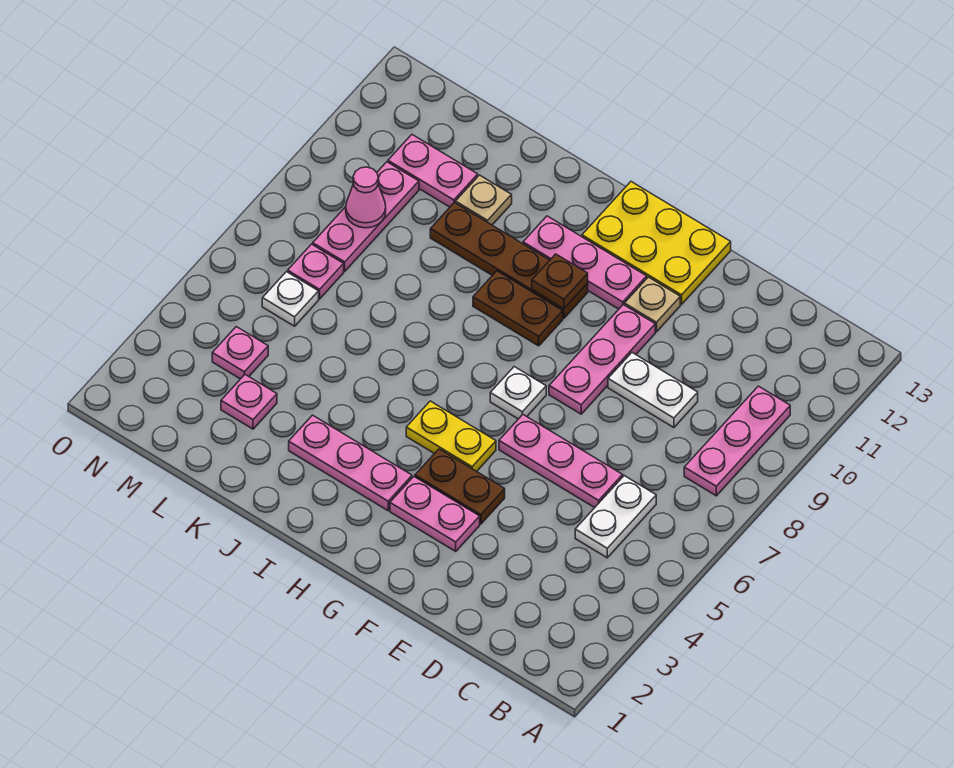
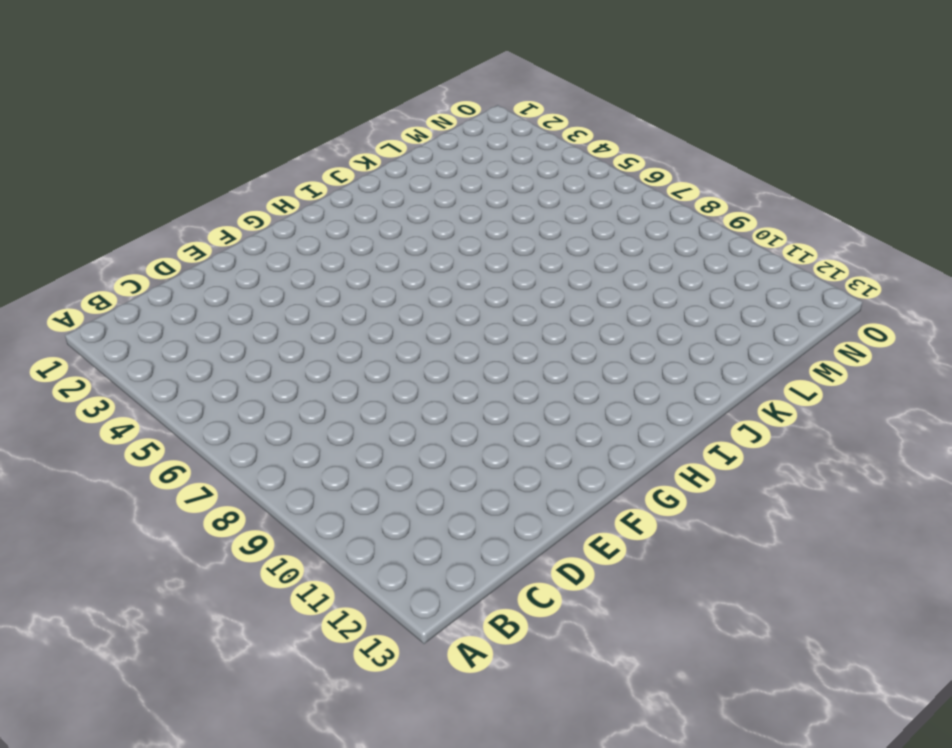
none -> pink plate B8:B10 level 1
none -> white plate C5:C6 level 1
none -> pink plate D6:F6 level 1

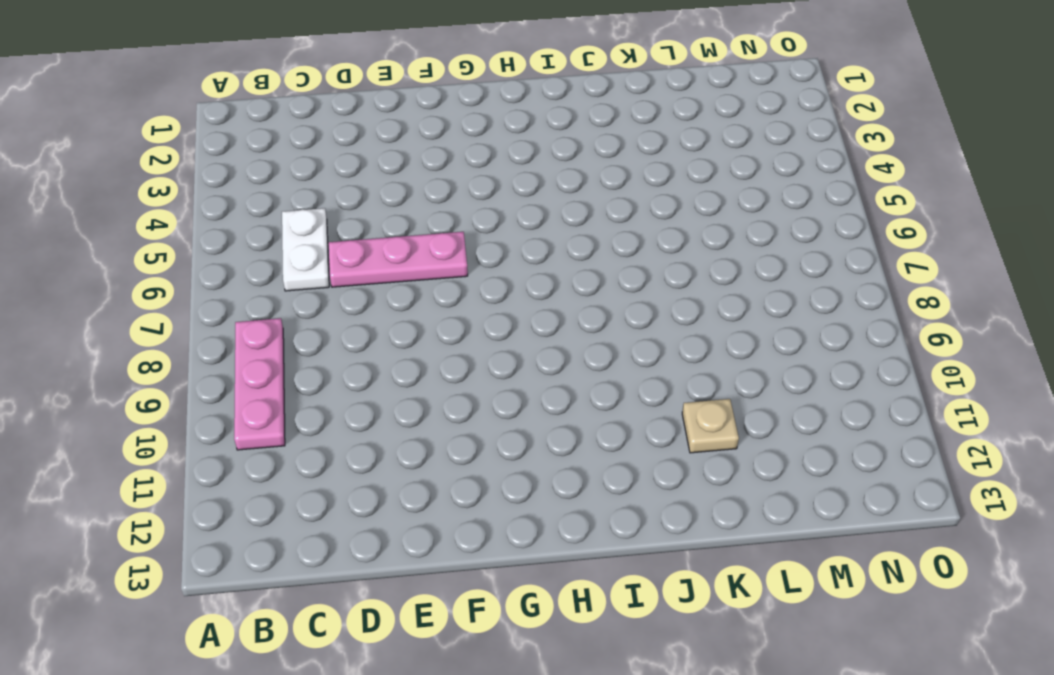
none -> white plate D9:E9 level 1
none -> pink plate F3:G3 level 1
none -> brown plate F4:G4 level 1

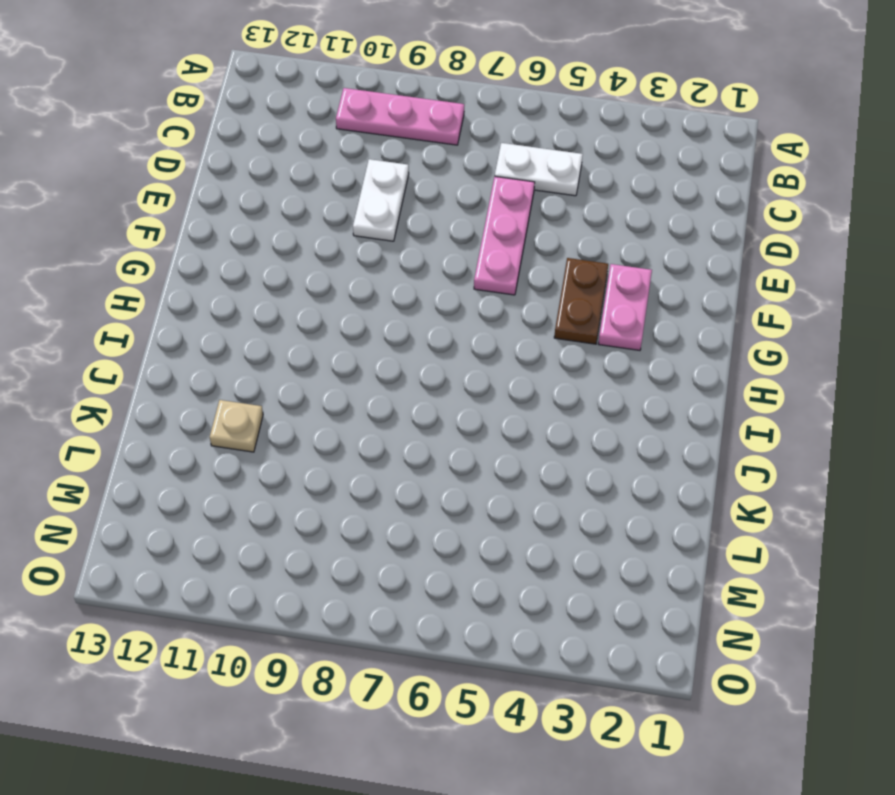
none -> pink plate F8:F10 level 1
none -> tan plate F11 level 1
none -> yellow plate F12:H13 level 1

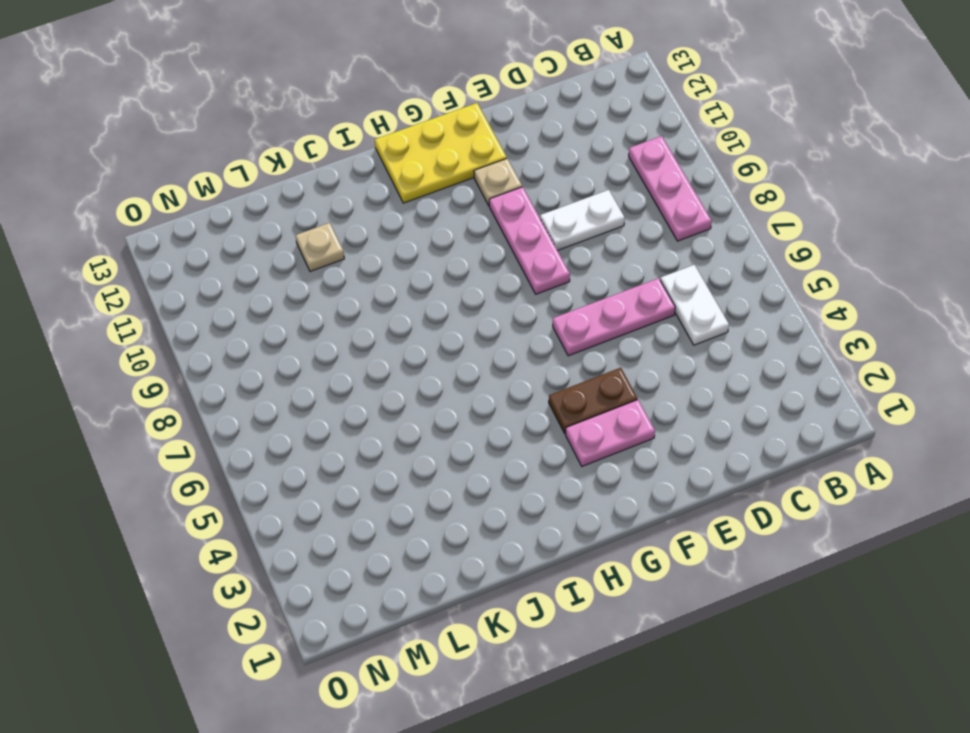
none -> yellow plate G5:H5 level 1
none -> white plate G7 level 1
none -> pink plate G11:I11 level 1

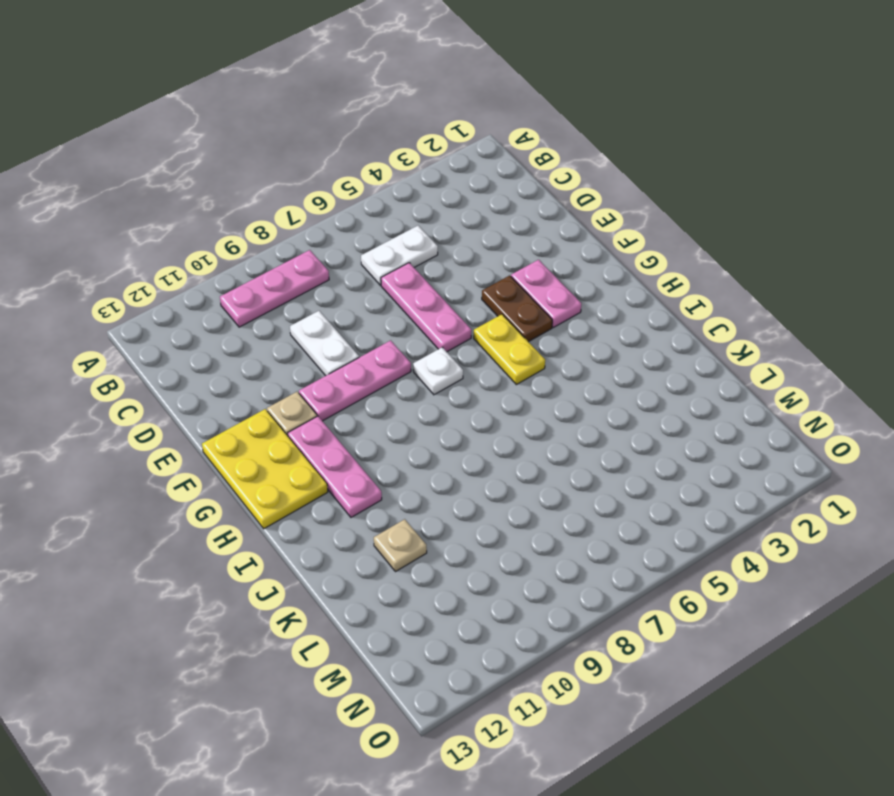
none -> pink plate H3:J3 level 1
none -> brown plate H9:I9 level 1
none -> brown plate H10:K10 level 1

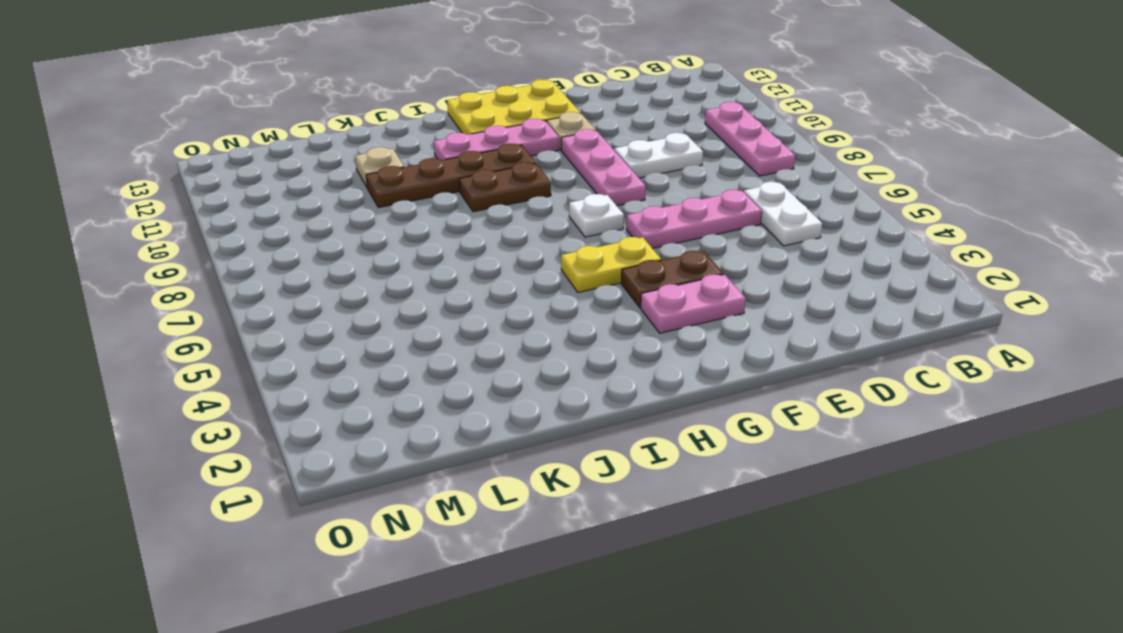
none -> pink plate H3:J3 level 1
none -> pink plate L3 level 1
none -> pink plate L11:M11 level 1

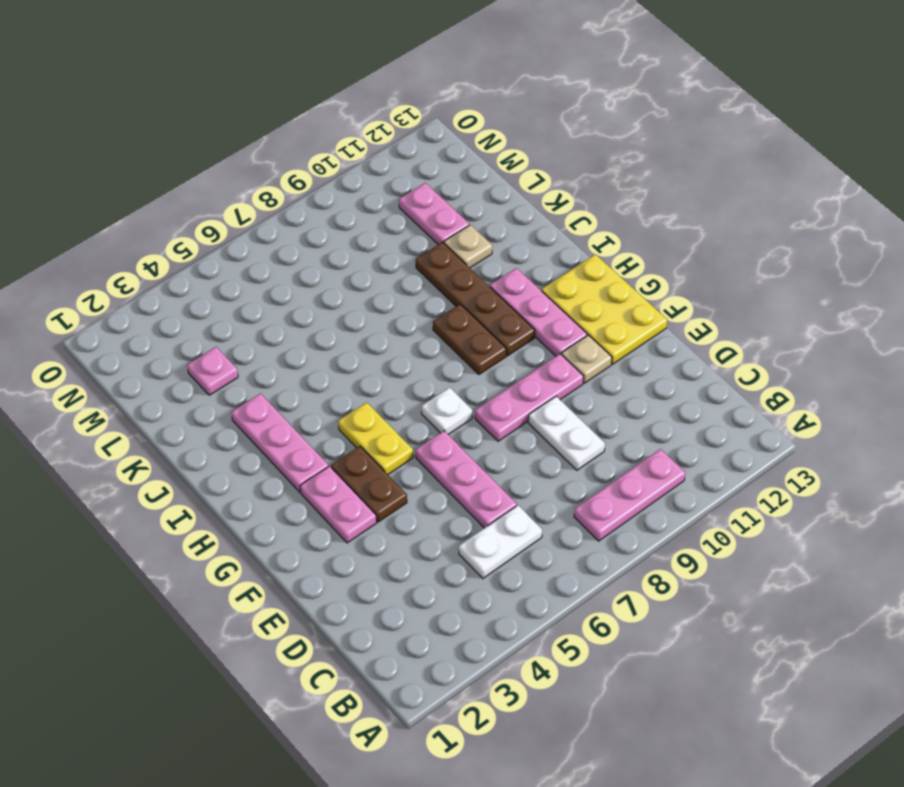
none -> pink plate M4 level 1
none -> white plate M6 level 1
none -> pink plate M7 level 1

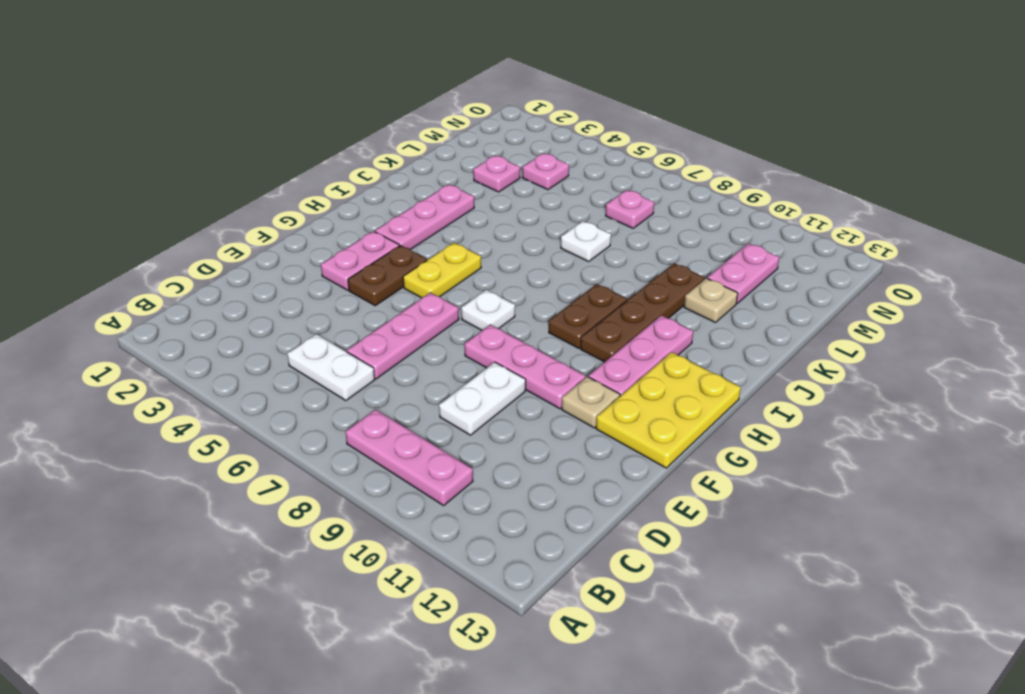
white plate K7 level 1 -> white plate M6 level 1
none -> pink plate M8:M10 level 1
none -> brown plate H10 level 2
none -> pink cone M9 level 2

